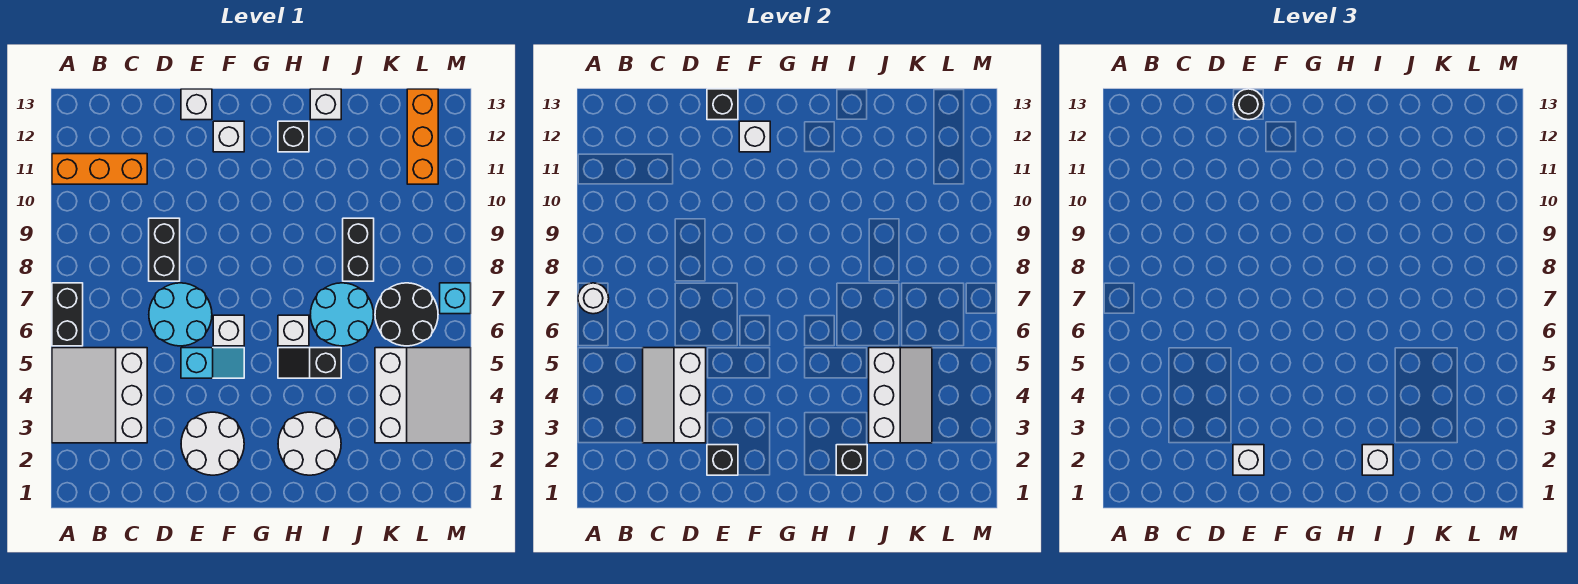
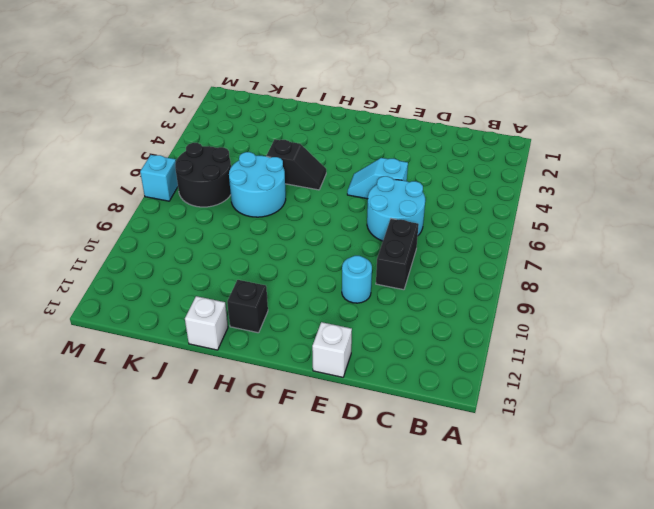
cyan round brick E10 level 1 -> none
none -> white slope A3:C5 level 1 top C
none -> black brick A6:A7 level 1
none -> orange brick A11:C11 level 1
none -> white round brick E2:F3 level 1

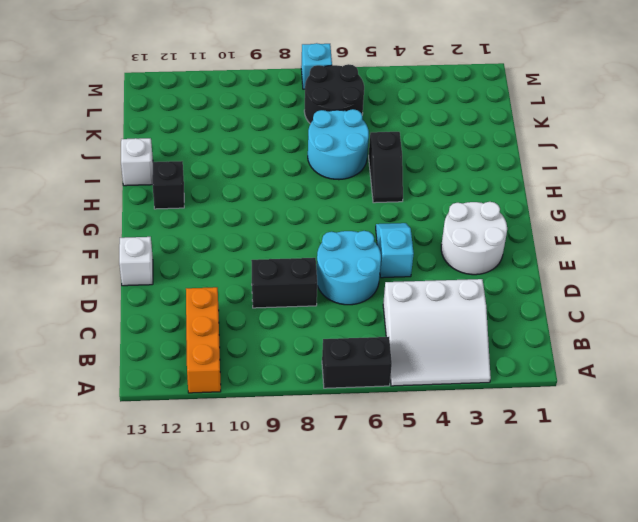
none -> white brick F6 level 1
none -> white brick F12 level 1
none -> white round brick H2:I3 level 1
none -> white brick H6 level 1

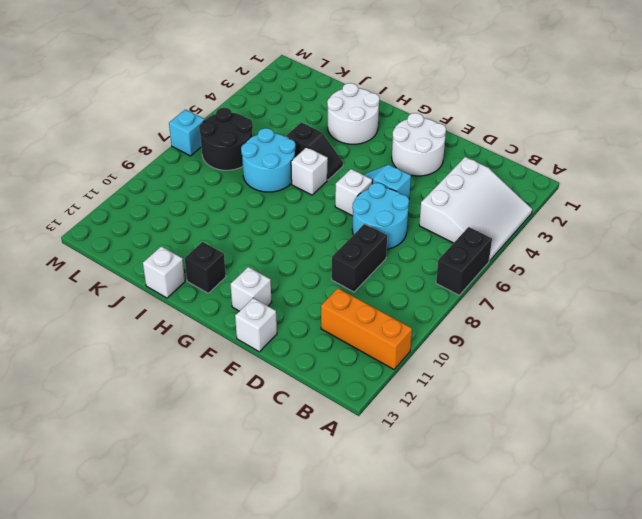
none -> black brick J8:J9 level 1
none -> white slope K3:M5 level 1 top K
none -> orange brick L11:L13 level 1
none -> white round brick A7 level 2

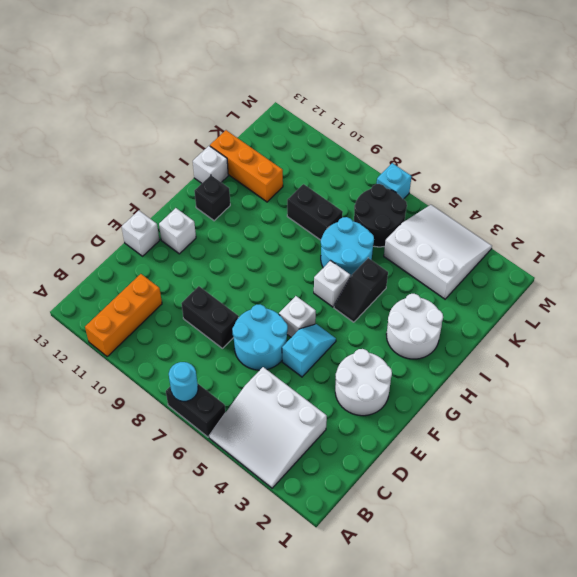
cyan round brick A7 level 2 -> white round brick A7 level 2
orange brick J11:J13 level 1 -> orange brick L11:L13 level 1
none -> white slope C3:D5 level 2 top D
none -> black brick E2 level 2
none -> black brick E13 level 2
none -> white brick F12 level 2

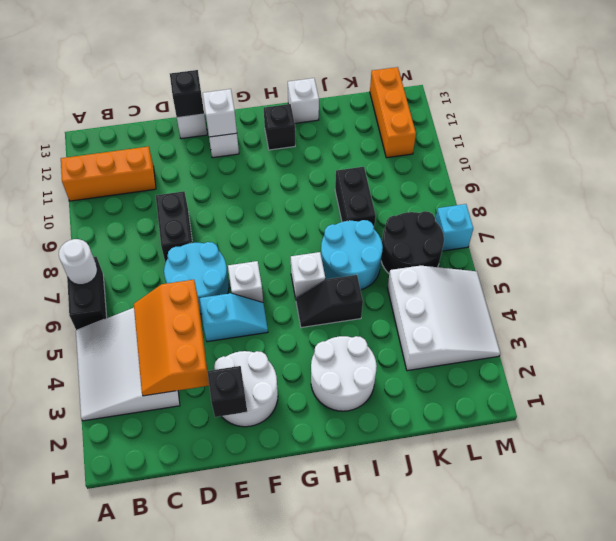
orange slope C3:D5 level 2 top D -> white slope C3:D5 level 2 top D
none -> black brick I2 level 2
none -> white slope J3:K5 level 2 top J
none -> white brick E2 level 3
none -> black round brick E13 level 3

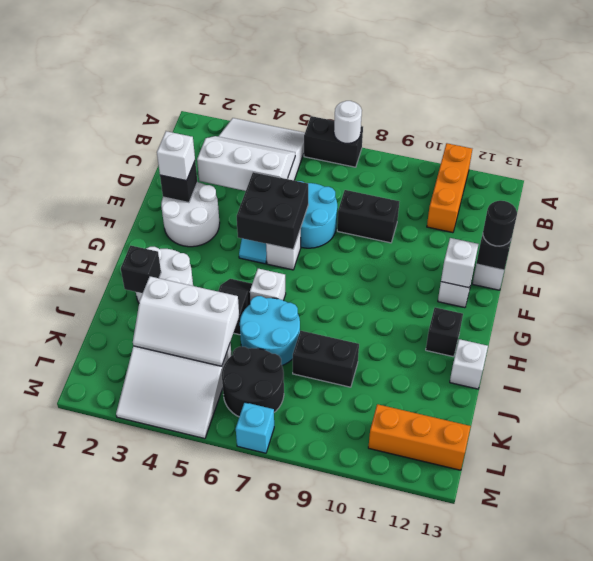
black brick E5:F6 level 2 -> none
none -> white brick I2 level 3

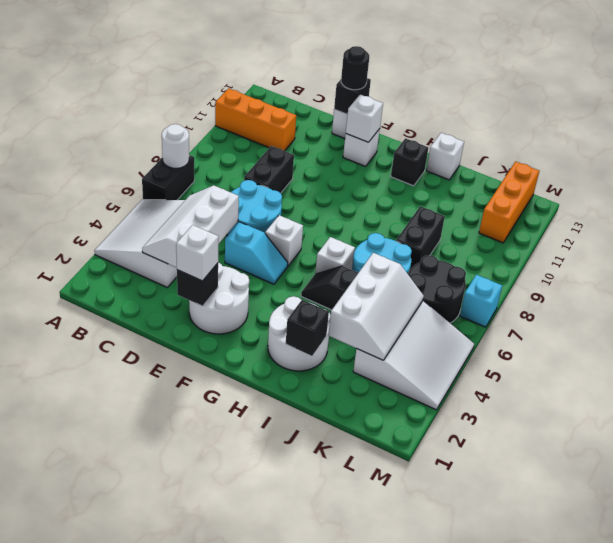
none -> white brick I2 level 3

